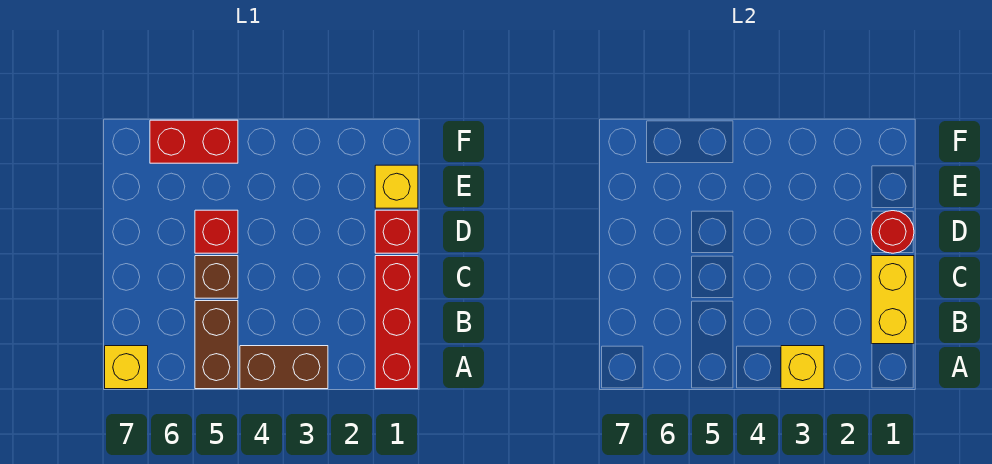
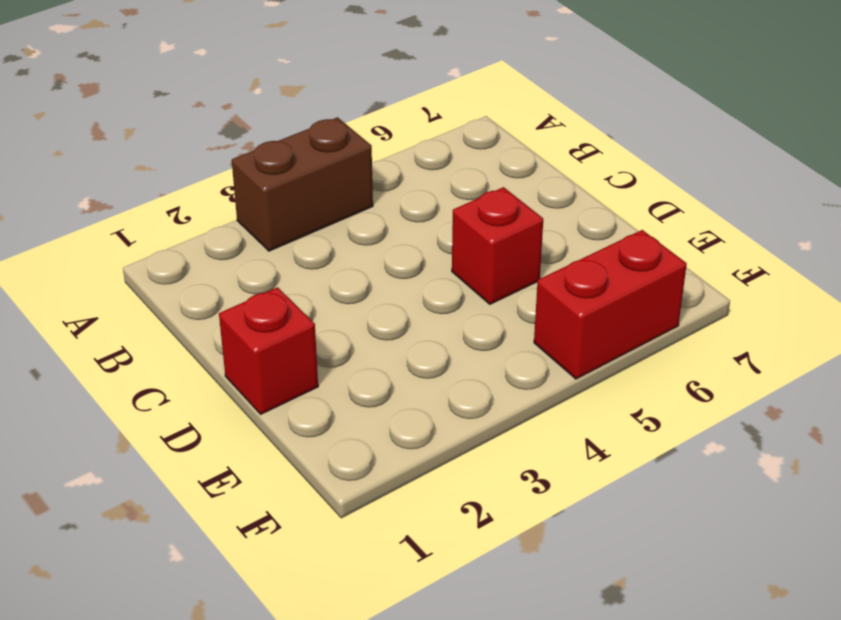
none -> red brick A1:C1 level 1
none -> brown brick A5:B5 level 1
none -> yellow brick A7 level 1

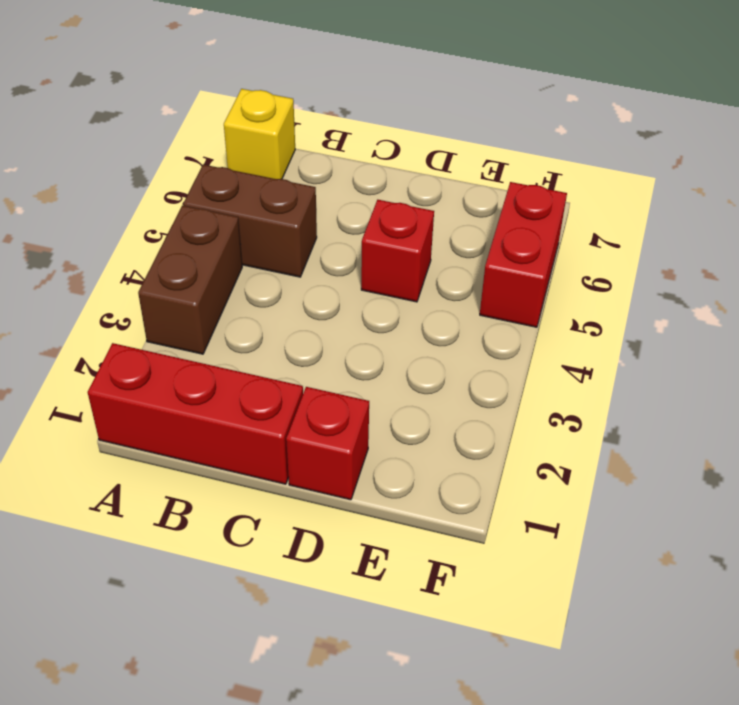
none -> brown brick C5 level 1
none -> yellow brick E1 level 1
none -> yellow brick A3 level 2

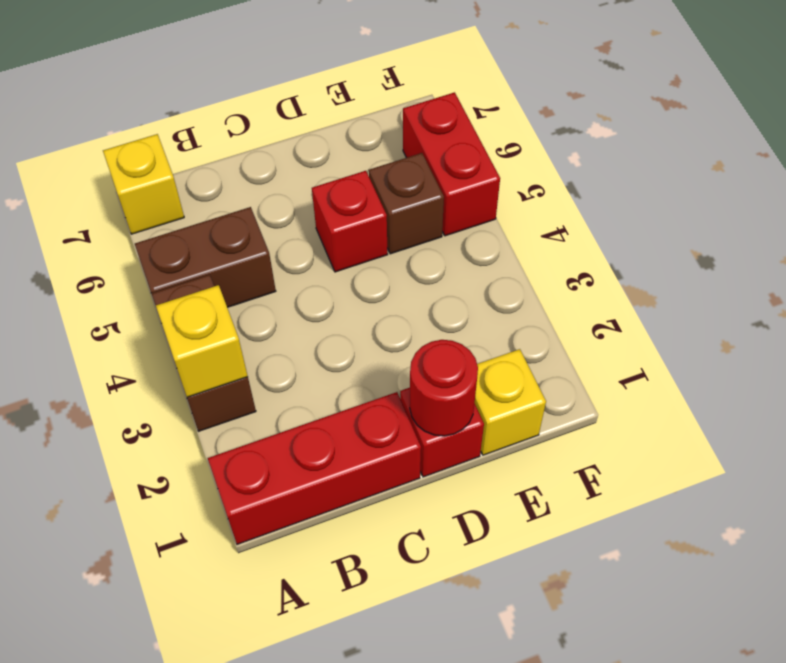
brown brick E5 level 1 -> brown brick C5 level 1
none -> yellow brick B1:C1 level 2

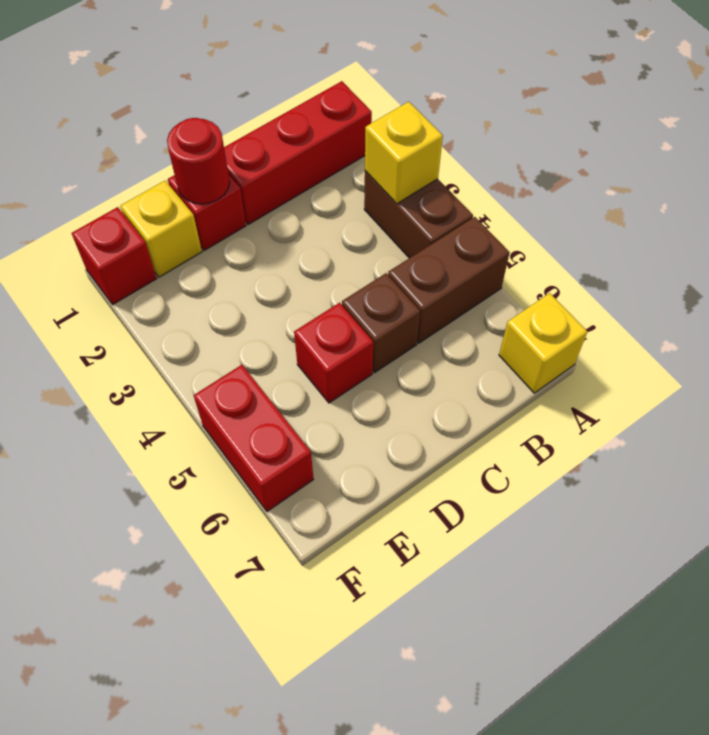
red brick F1 level 1 -> none
none -> yellow brick B1:C1 level 2

